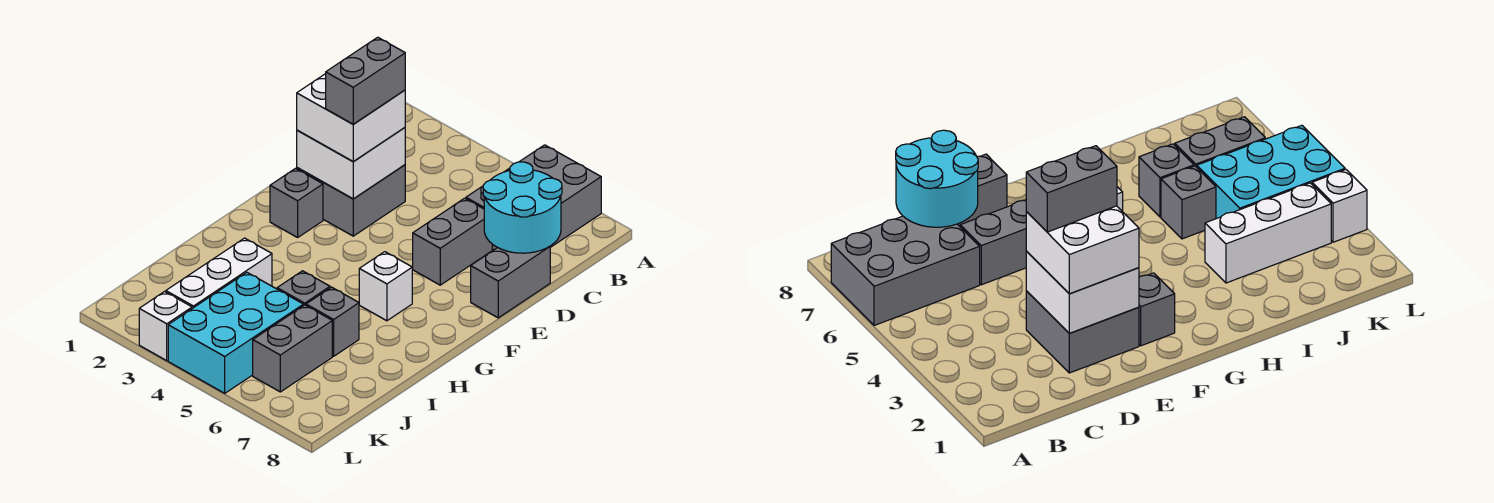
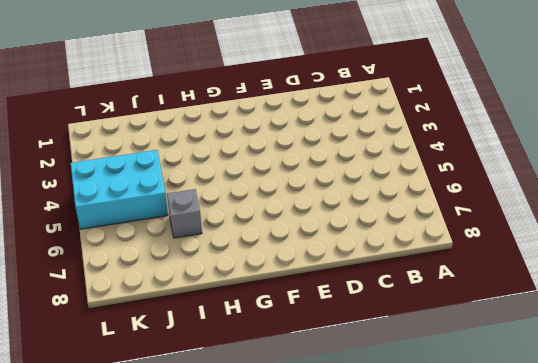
none -> grey brick A6:C7 level 1
none -> grey brick D2:E3 level 1
none -> grey brick D6:E6 level 1

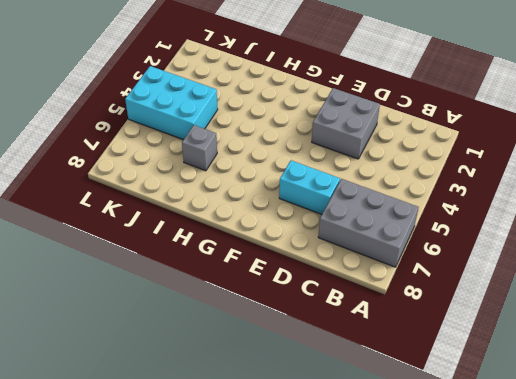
cyan brick D6:E6 level 1 -> grey brick D6:E6 level 1
none -> grey brick D8:E8 level 1
none -> grey brick F2 level 1
none -> white brick G6 level 1

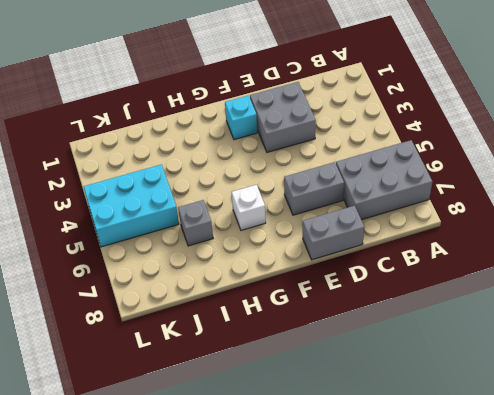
cyan brick F2 level 1 -> grey brick F2 level 1
none -> white brick I3:K3 level 1
none -> grey brick I5 level 1
none -> grey brick J6:K6 level 1

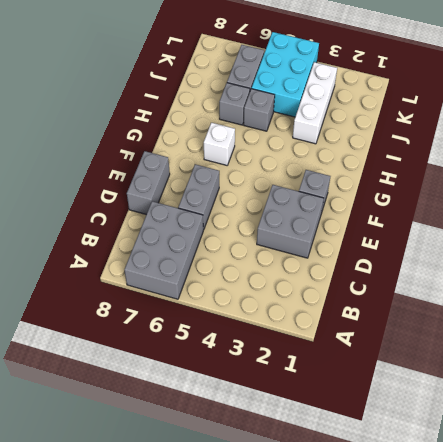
none -> white brick L3 level 1
none -> cyan round brick C7:D8 level 2
none -> white brick D2:E3 level 2

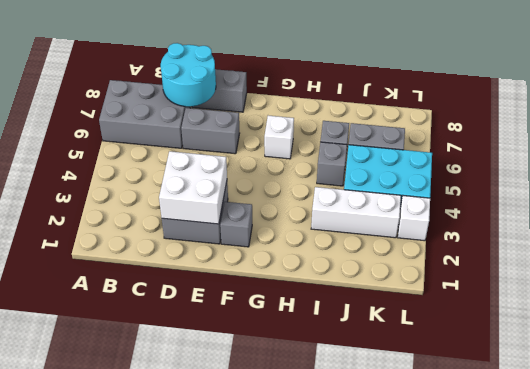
none -> white brick D2:E3 level 3
none -> grey brick D3:E3 level 4

